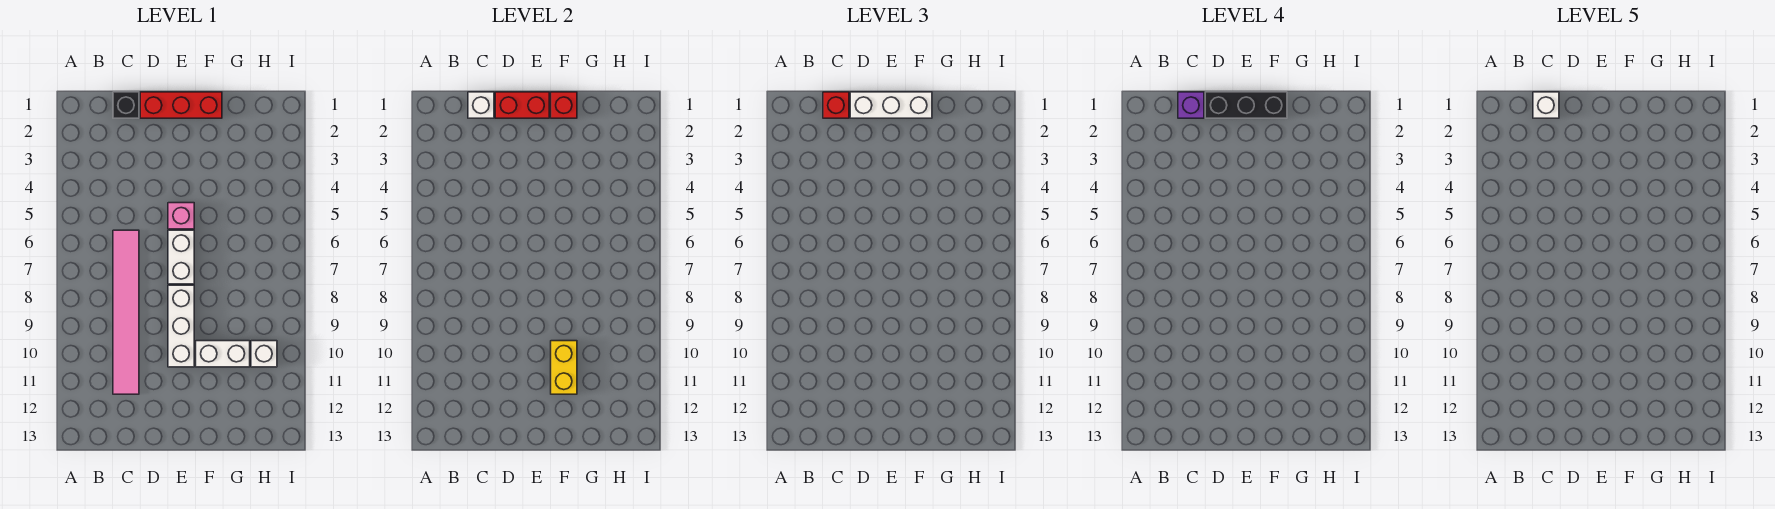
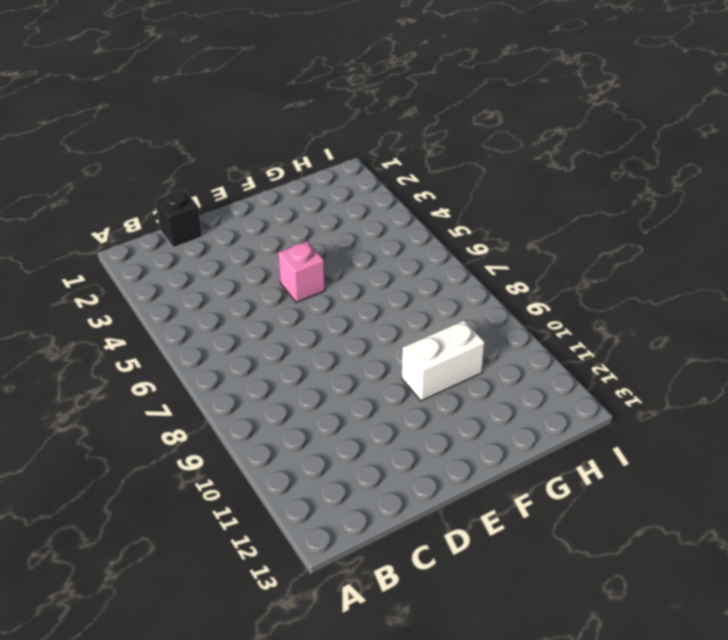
none -> pink tile C6:C11 level 1
none -> red brick D1:F1 level 1
none -> white brick E6:E7 level 1

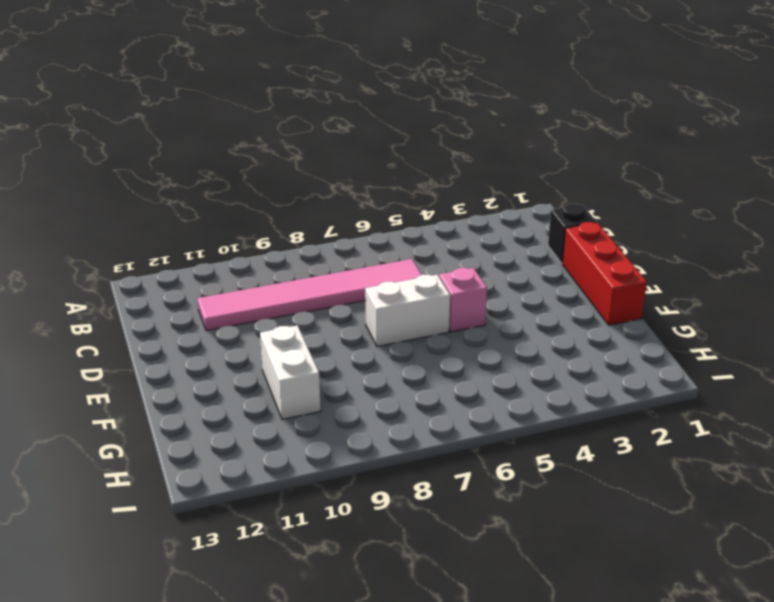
none -> white brick E8:E10 level 1
none -> white brick H10 level 1
none -> white brick C1 level 2

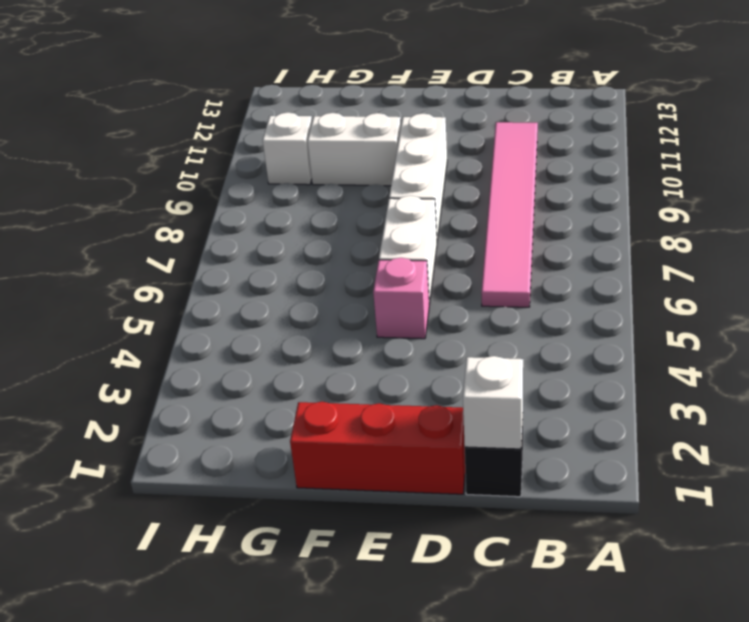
none -> red brick D1:E1 level 2
none -> red brick F1 level 2
none -> yellow brick F10:F11 level 2

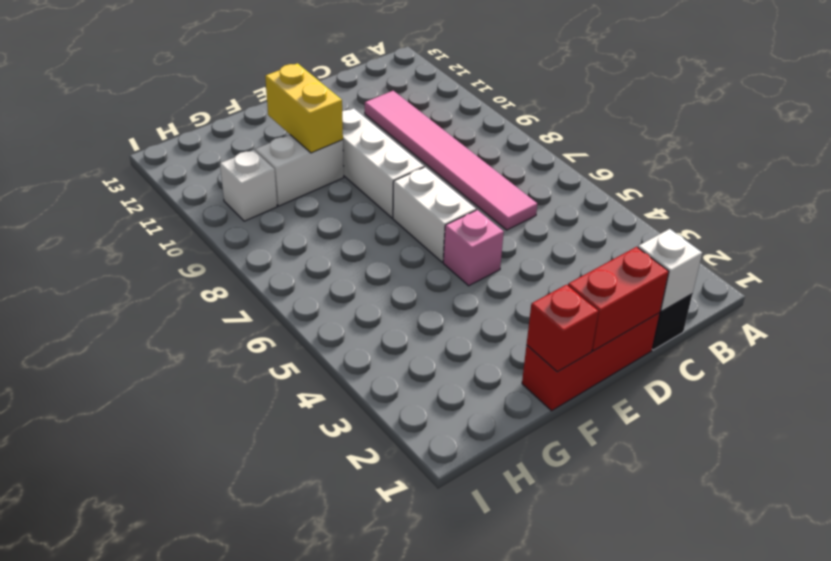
none -> red brick C1 level 3
none -> white brick D1:F1 level 3
none -> purple brick C1 level 4

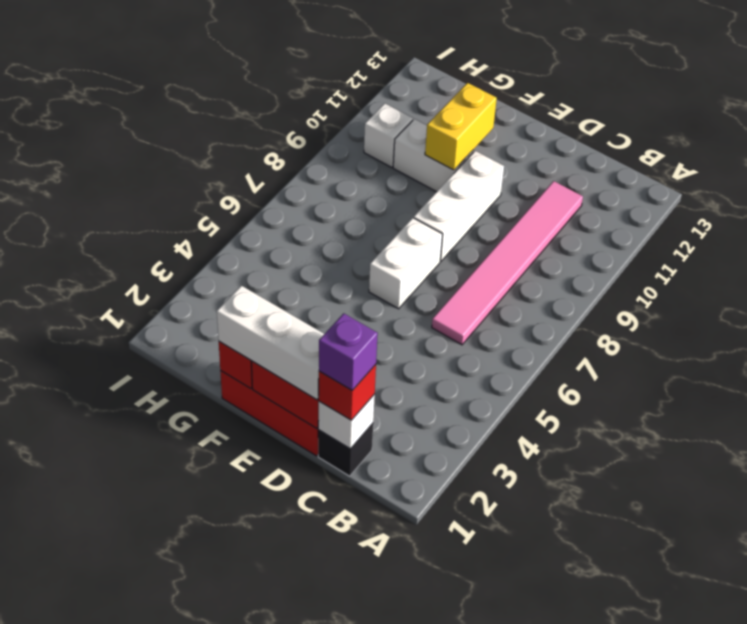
none -> pink brick E5 level 1
none -> black brick D1:F1 level 4
none -> white brick C1 level 5

